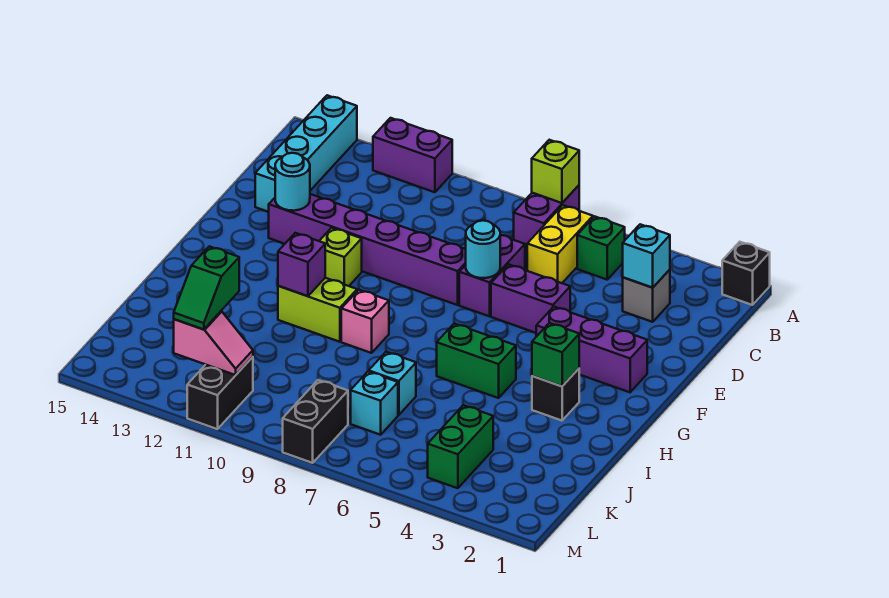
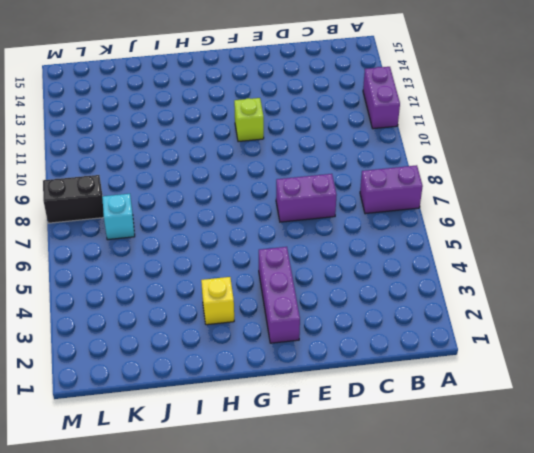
yellow brick H3 level 1 -> black brick H3 level 1
none -> black brick A1 level 1
none -> cyan brick A14:D14 level 1
none -> green brick B5 level 1

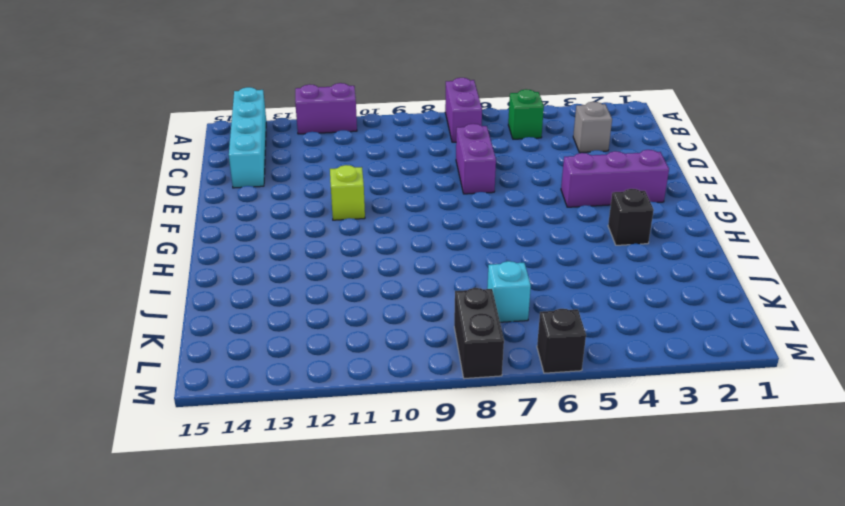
black brick M6 level 1 -> black brick A1 level 1
none -> yellow brick B6:C6 level 1
none -> purple brick E5:E6 level 1
none -> purple brick E8:E13 level 1

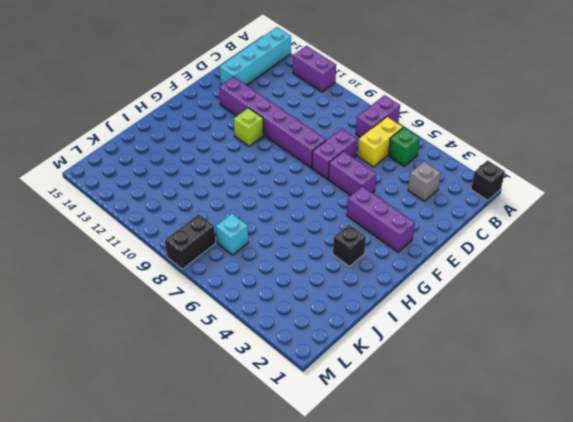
none -> green brick H5:H6 level 1
none -> pink brick H9 level 1
none -> lime brick H10:H11 level 1

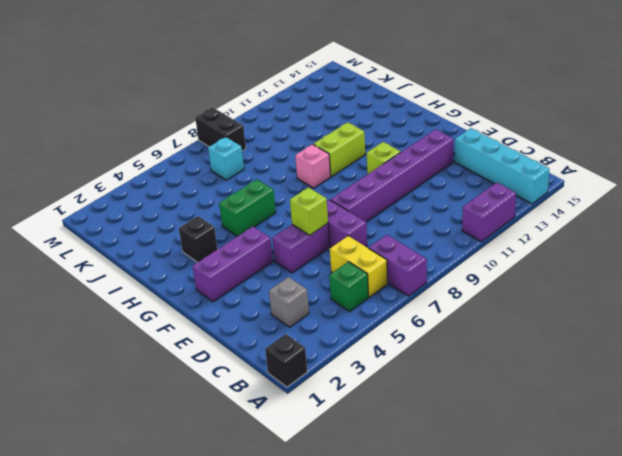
lime brick E6 level 2 -> lime brick A7 level 2
none -> cyan brick J7 level 1
none -> green brick K4:L4 level 1
none -> black brick L11:M11 level 1

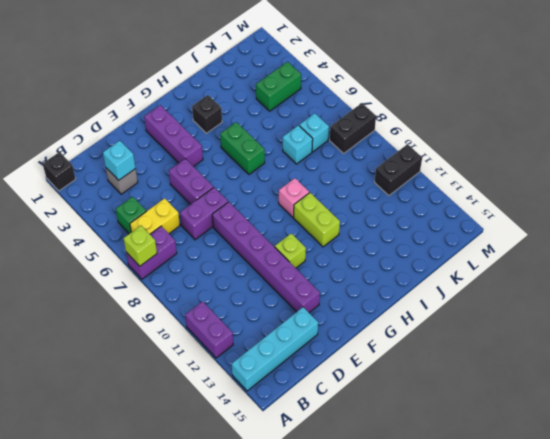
none -> cyan round brick E7 level 2
none -> cyan round brick E13 level 2
none -> green brick H3 level 2

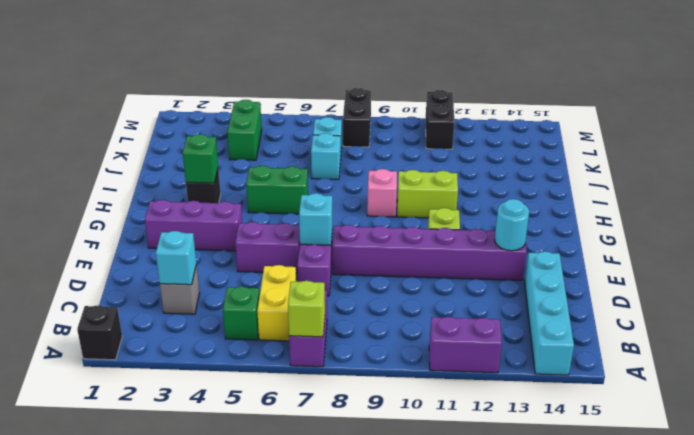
cyan brick E7 level 2 -> cyan round brick E7 level 2
none -> purple brick H11 level 2
none -> pink slope L11:L12 level 2 top 12
none -> green slope K12:L12 level 3 top K

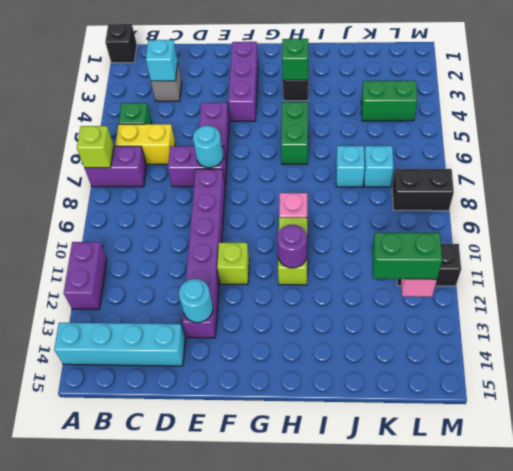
purple round brick H11 level 2 -> purple brick H11 level 2
green brick K12:L12 level 3 -> green slope K12:L12 level 3 top K

